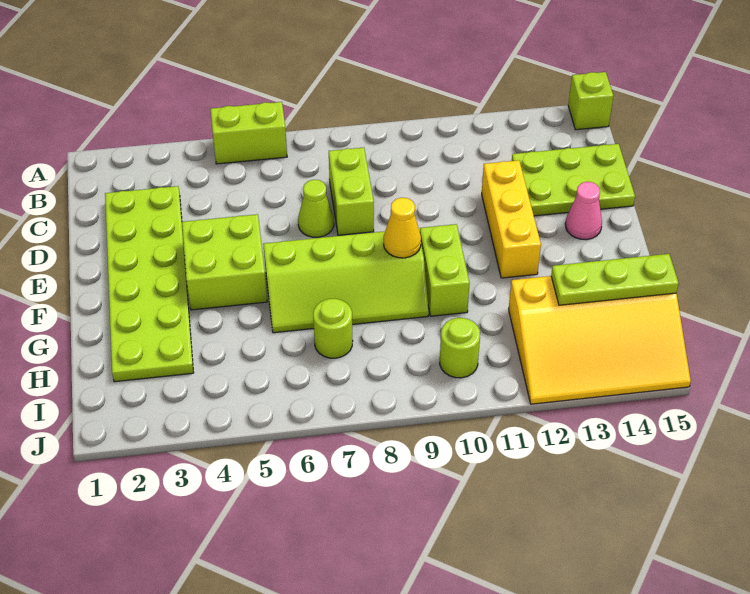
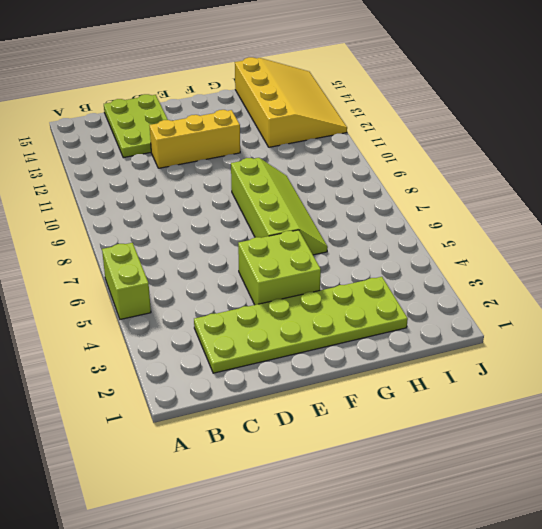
none -> lime brick A15 level 1
none -> lime brick C8:D8 level 1
none -> lime cone D7 level 1

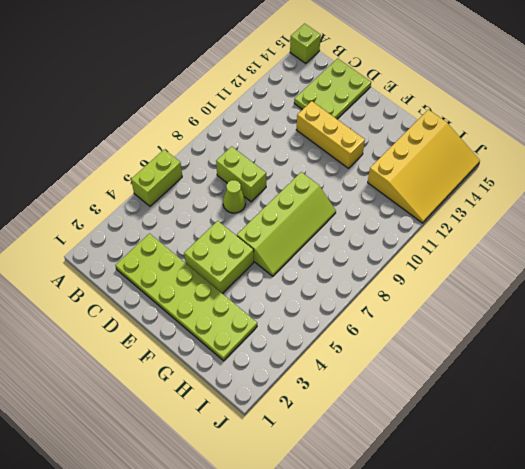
none -> pink cone E14 level 1
none -> lime brick F10:G10 level 1
none -> lime round brick H7 level 1

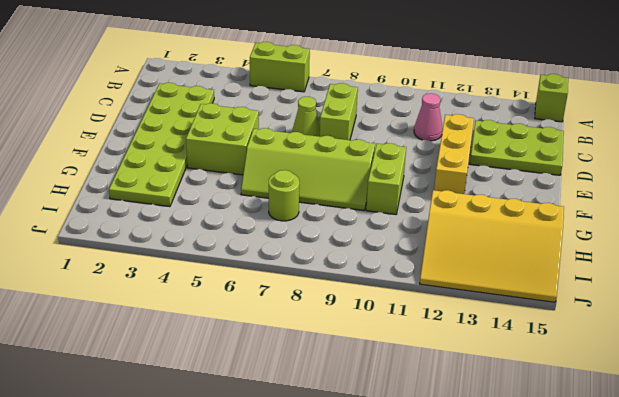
pink cone C11 level 1 -> pink cone E14 level 1
none -> lime round brick I10 level 1
none -> yellow cone F9 level 2
none -> lime plate H13:H15 level 2

